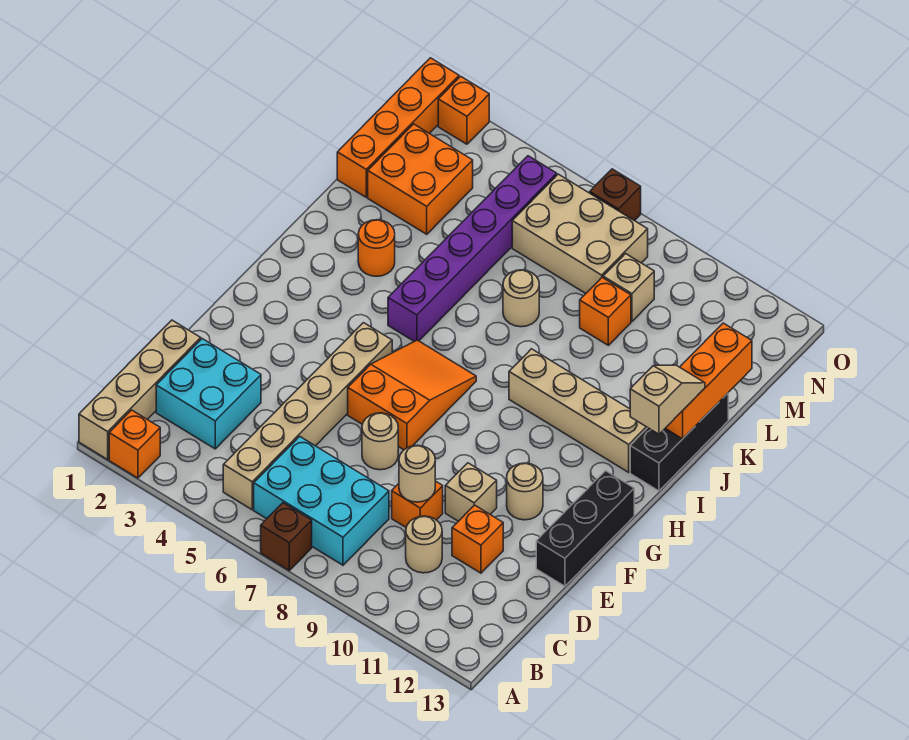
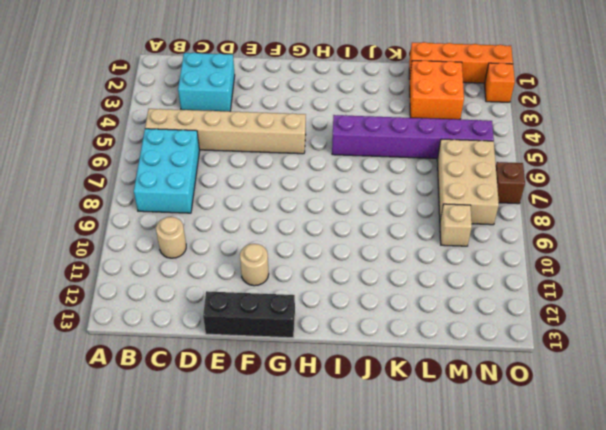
none -> tan brick A1:D1 level 1
none -> orange brick A2 level 1
none -> brown brick A7 level 1

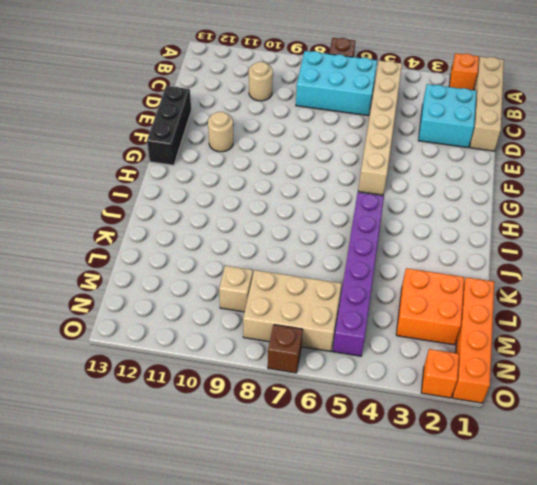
none -> orange brick D9 level 1
none -> orange brick D11 level 1
none -> tan round brick E7 level 1

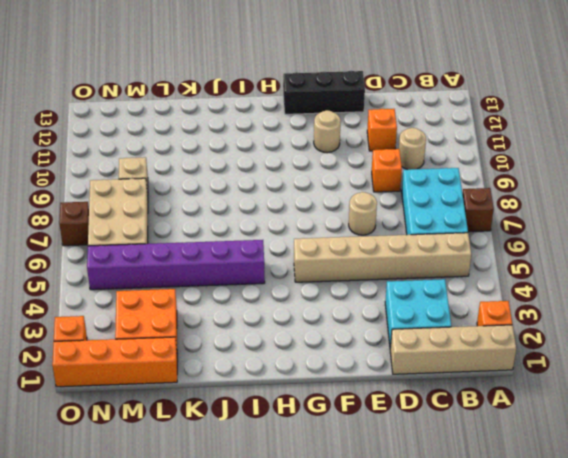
none -> tan brick E10 level 1
none -> orange slope F6:H7 level 1 top F
none -> tan brick I9:I12 level 1

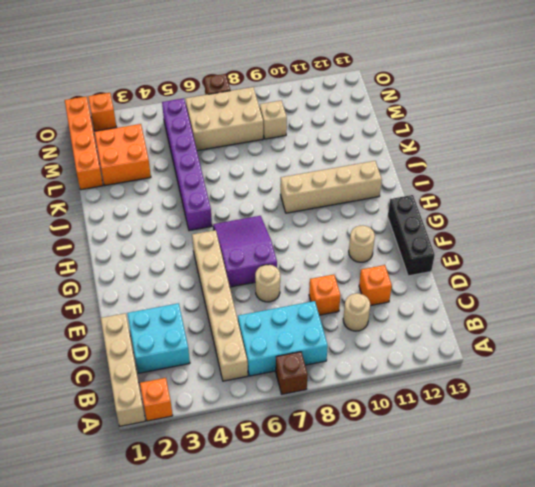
purple slope F6:H7 level 1 top F -> orange slope F6:H7 level 1 top F
none -> tan brick E10 level 1
none -> black brick I13:K13 level 1
none -> orange round brick J3 level 1

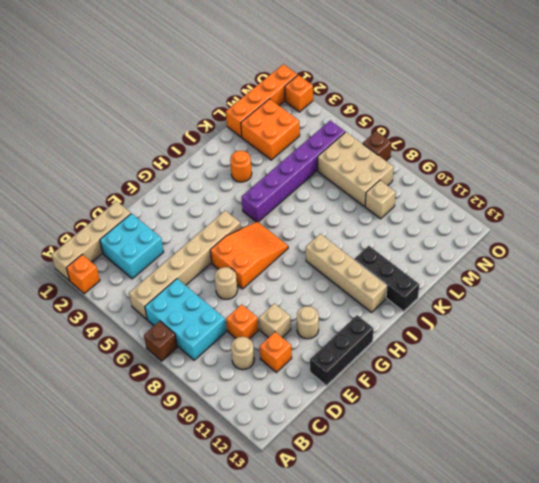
black brick J11:J13 level 1 -> black brick I13:K13 level 1
none -> tan round brick K7 level 1
none -> orange brick L9 level 1
none -> tan round brick D9 level 2

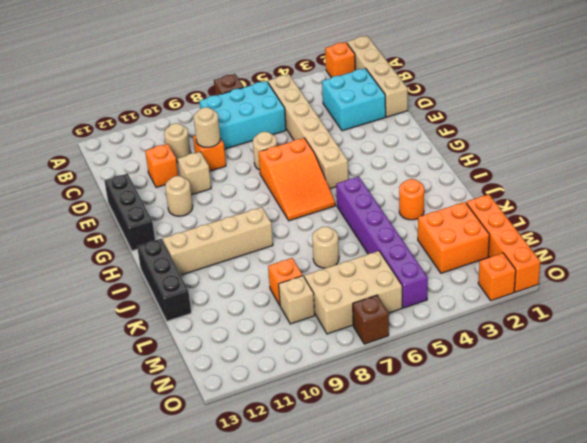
none -> orange brick J13:L13 level 2
none -> tan slope I13:J13 level 3 top I

